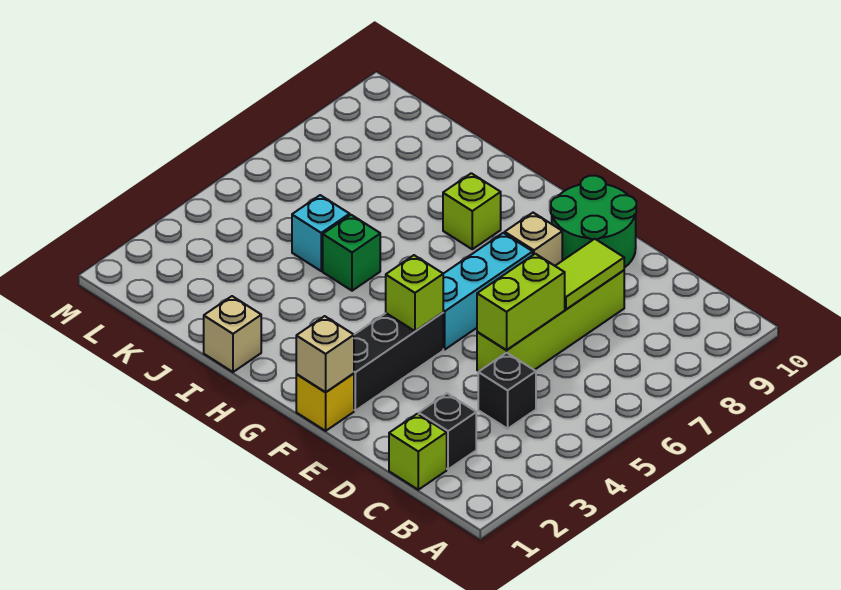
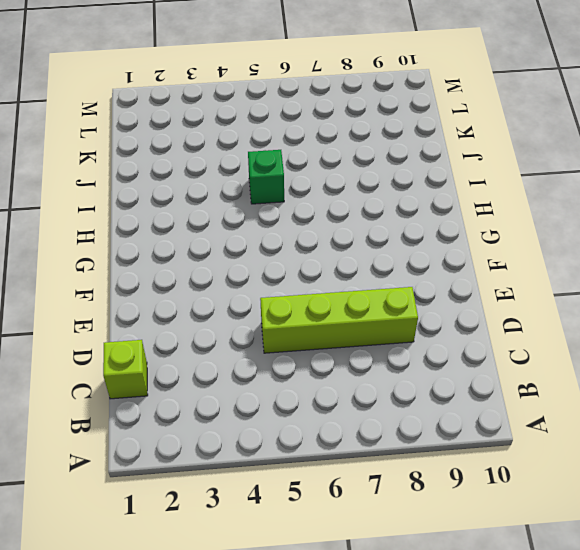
none -> black brick C2 level 1
none -> black brick C4 level 1
none -> green round brick E9:F10 level 1

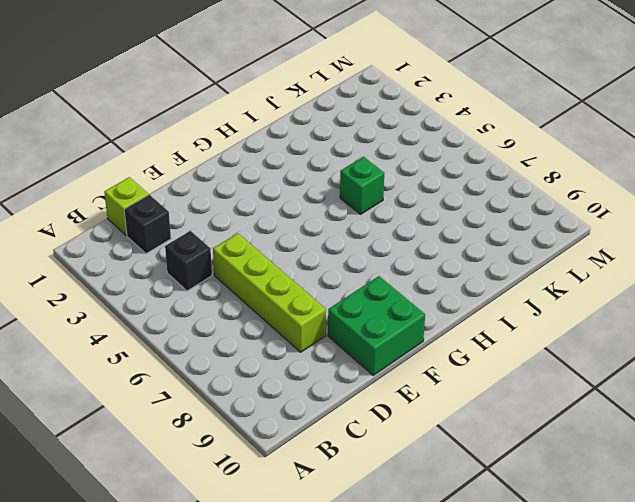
green brick E9:F10 level 1 -> green round brick E9:F10 level 1
none -> yellow brick F1 level 1
none -> black brick F2:F4 level 1
none -> cyan brick F5:F7 level 1

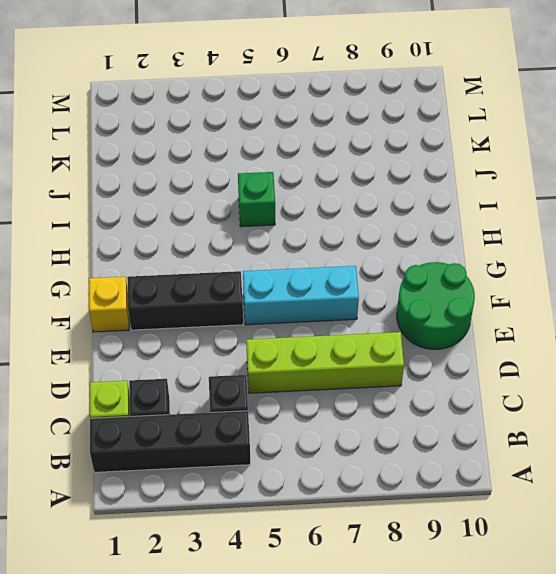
black brick B1:B4 level 1 -> none
none -> tan brick F8 level 1
none -> lime brick H8 level 1
none -> tan brick I1 level 1

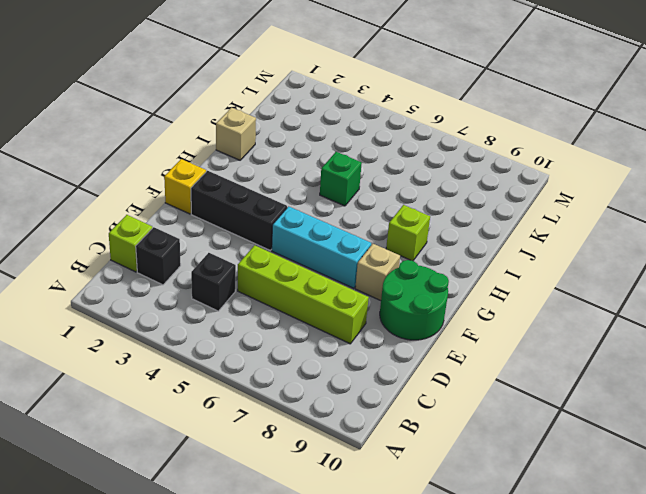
none -> cyan brick J5 level 1
none -> lime brick D5:D6 level 2
none -> lime tile D7:D8 level 2

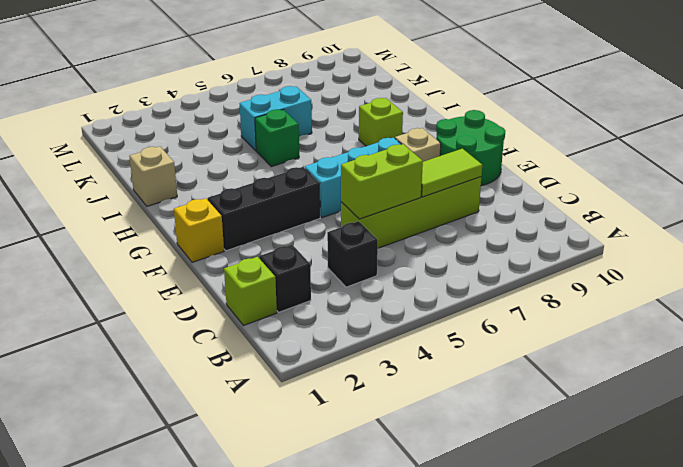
cyan brick J5:J6 level 1 -> cyan brick J5 level 1
none -> tan brick F1 level 2
none -> lime brick F4 level 2

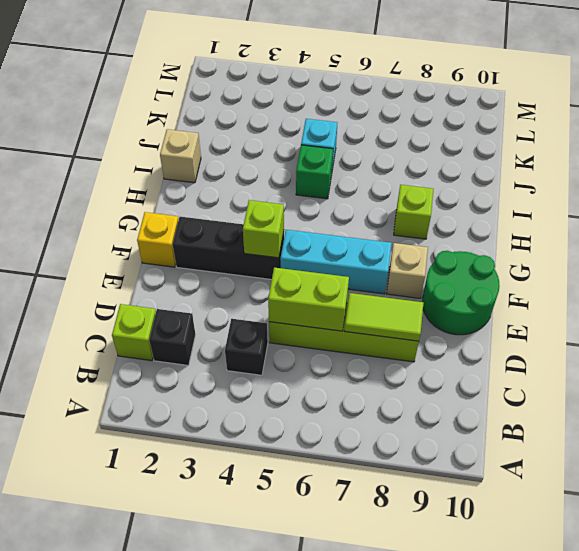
none -> tan brick F1 level 2

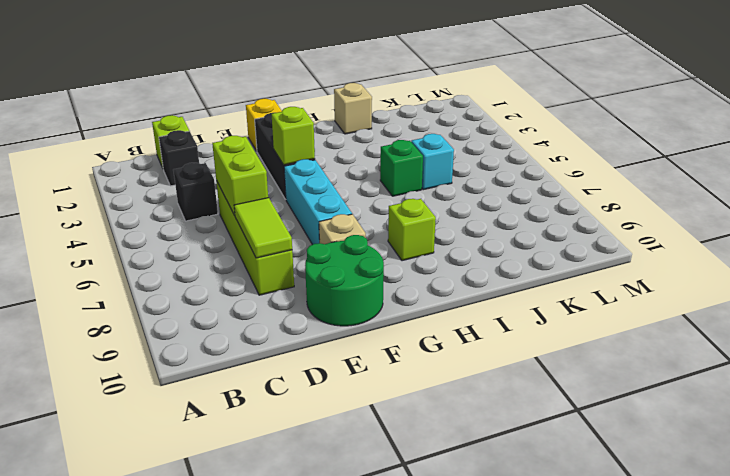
none -> tan brick F1 level 2

